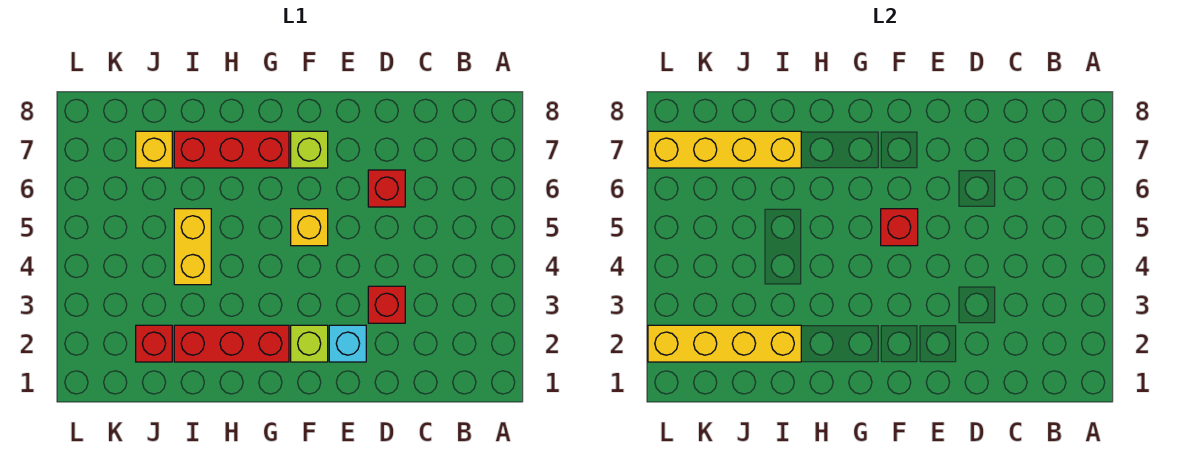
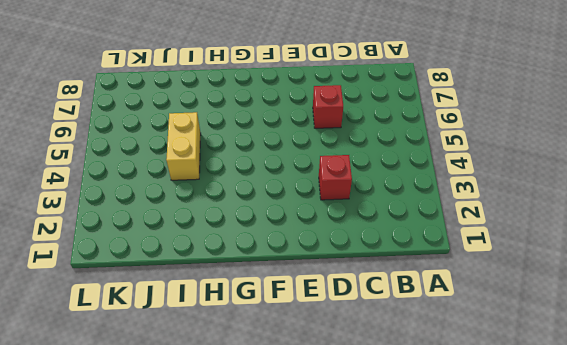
none -> cyan brick E2 level 1
none -> lime brick F2 level 1
none -> yellow brick F5 level 1

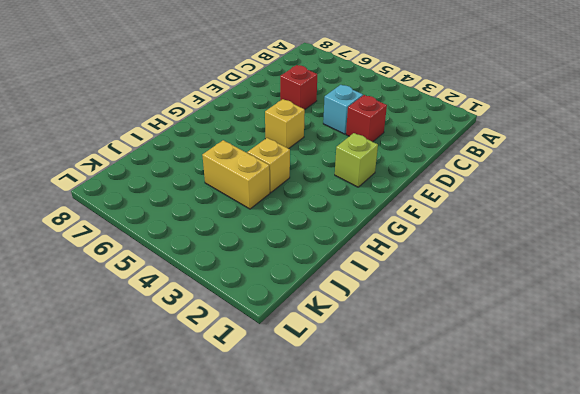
cyan brick D4 level 1 -> cyan brick E2 level 1
yellow brick H4 level 1 -> yellow brick J7 level 1
none -> lime brick F7 level 1
none -> red brick G2:I2 level 1
none -> red brick G7:I7 level 1

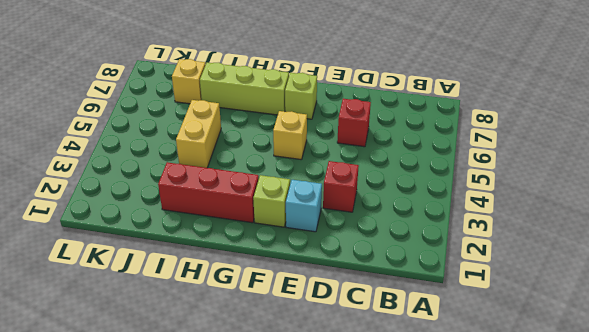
lime brick G7:I7 level 1 -> red brick G7:I7 level 1
none -> red brick J2 level 1
none -> red brick F5 level 2
none -> yellow brick I2:L2 level 2

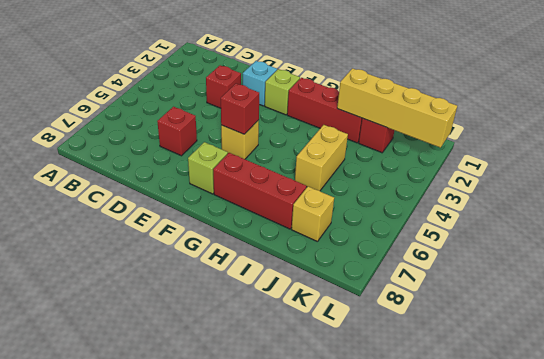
none -> yellow brick I7:L7 level 2

